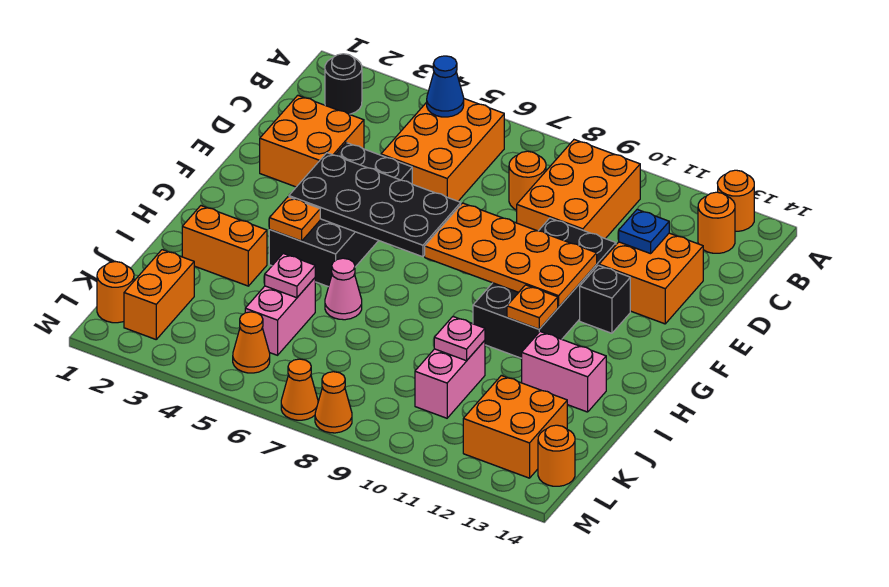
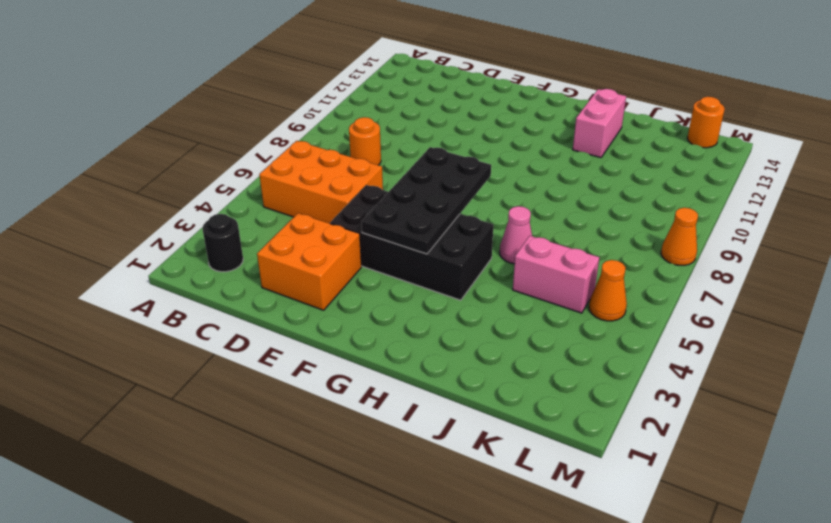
none -> orange round brick A13 level 1
none -> orange brick B9:D10 level 1
none -> orange round brick B13 level 1
none -> orange brick D12:E13 level 1

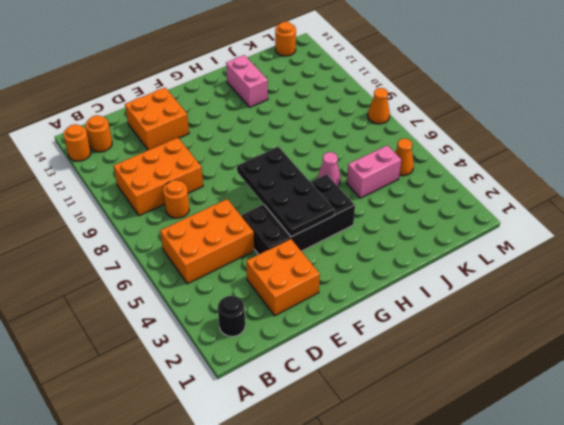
none -> black brick E10:H11 level 1
none -> black brick F12 level 1
none -> orange brick I2:I3 level 1
none -> pink brick J10:K10 level 1

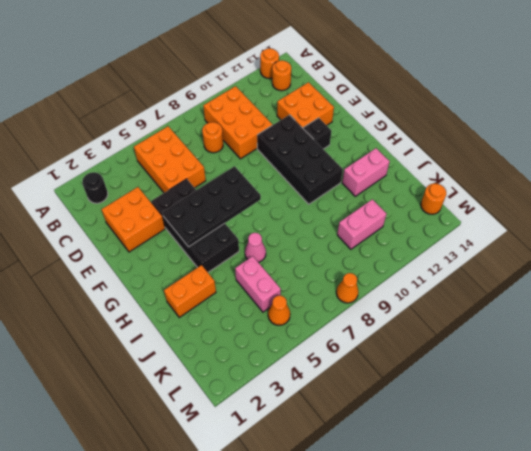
pink brick K10:K11 level 1 -> pink brick J10:K10 level 1
none -> orange brick K2:L2 level 1
none -> orange brick K12:L13 level 1
none -> orange round brick L1 level 1
none -> orange cone M7 level 1

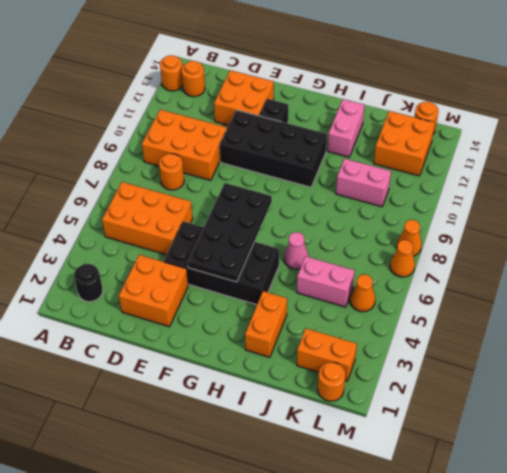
none -> blue cone B5 level 2
none -> blue plate D12 level 2
none -> orange plate F8:G11 level 2
none -> orange plate H4 level 2

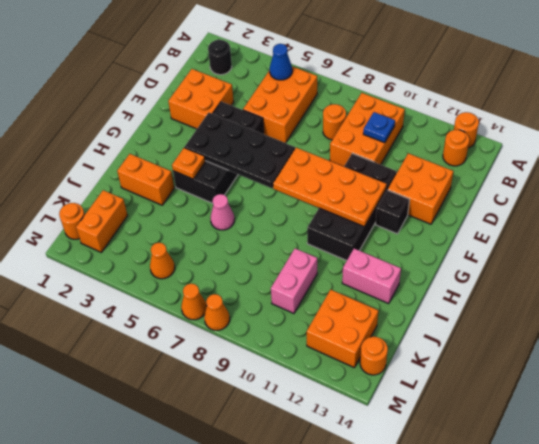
blue plate C10 level 2 -> blue plate D12 level 2
none -> pink brick J5:K5 level 1
none -> orange plate H11 level 2
none -> pink plate J5 level 2
none -> pink plate J10 level 2

